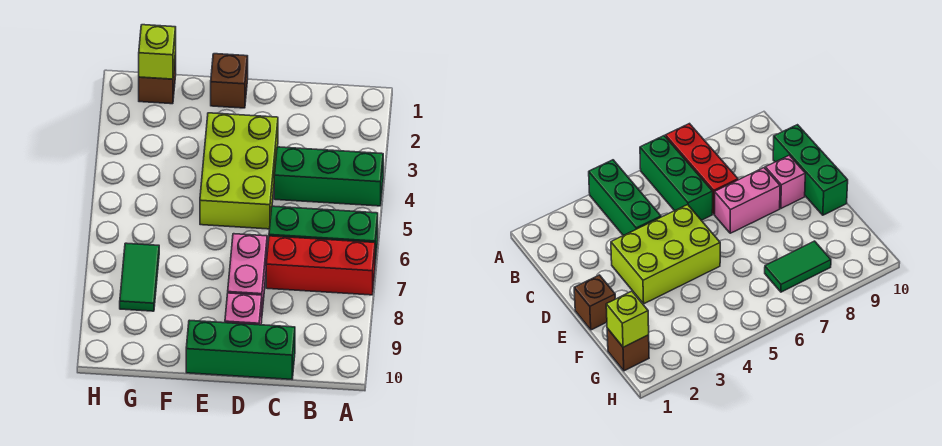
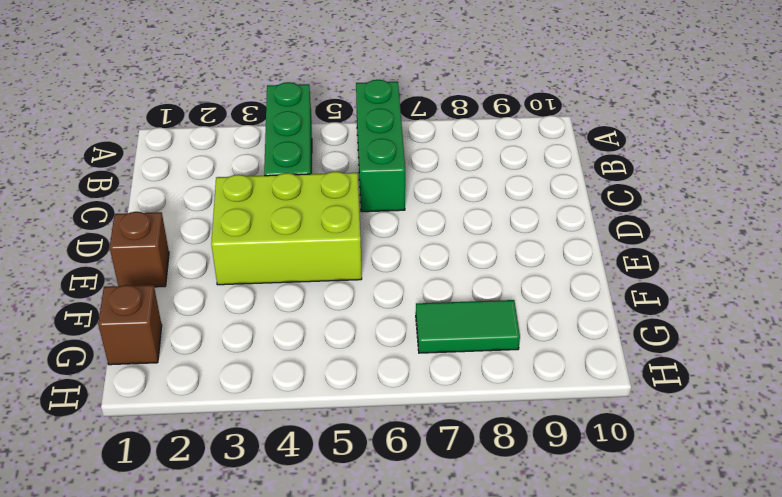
none -> red brick A7:C7 level 1
none -> green brick C10:E10 level 1

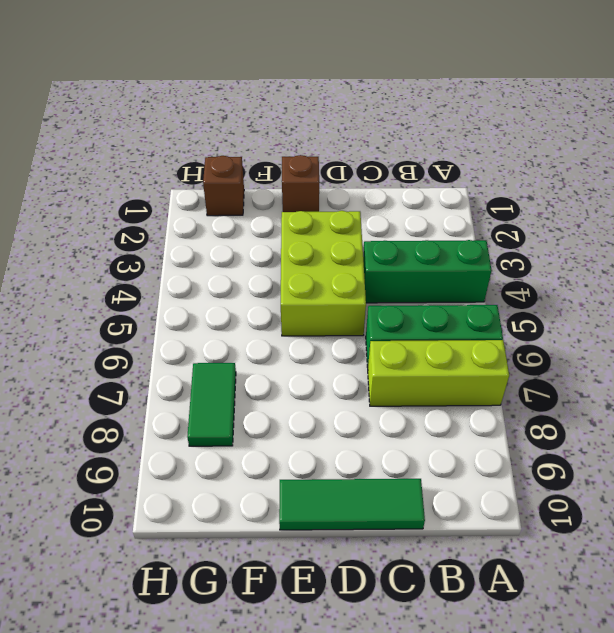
lime brick A7:C7 level 1 -> red brick A7:C7 level 1
green tile C10:E10 level 1 -> green brick C10:E10 level 1
none -> pink brick D7:D8 level 1
none -> pink brick D9 level 1

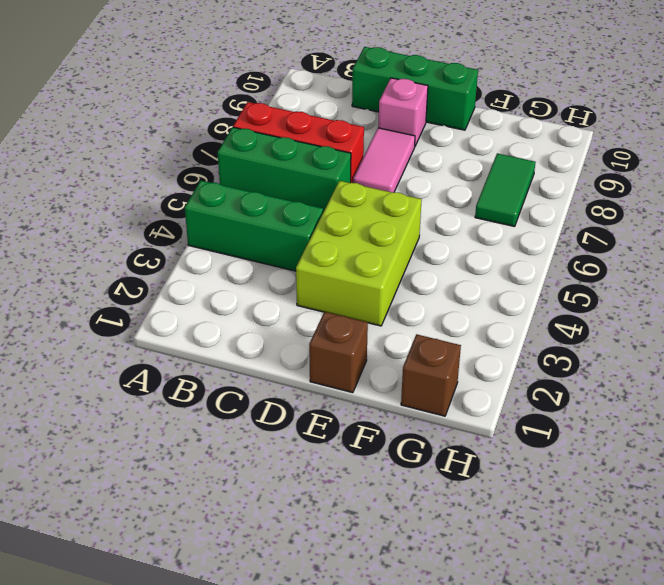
pink tile D7:D8 level 1 -> pink brick D7:D8 level 1
none -> lime brick G1 level 2

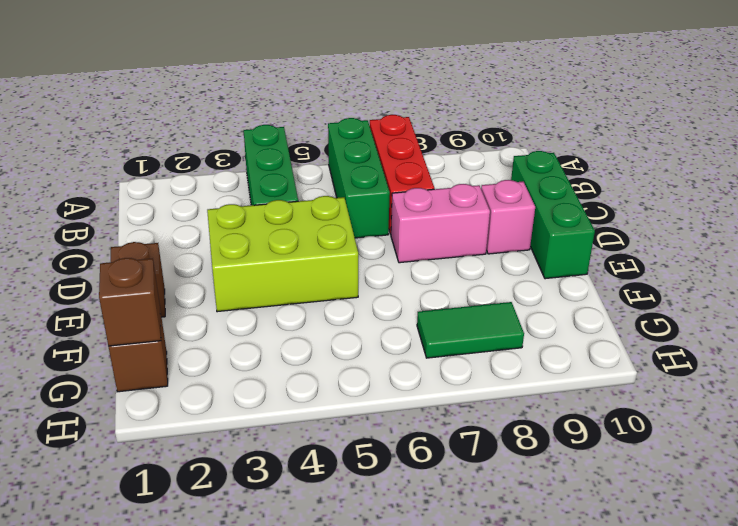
brown brick G1 level 2 -> lime brick G1 level 2

